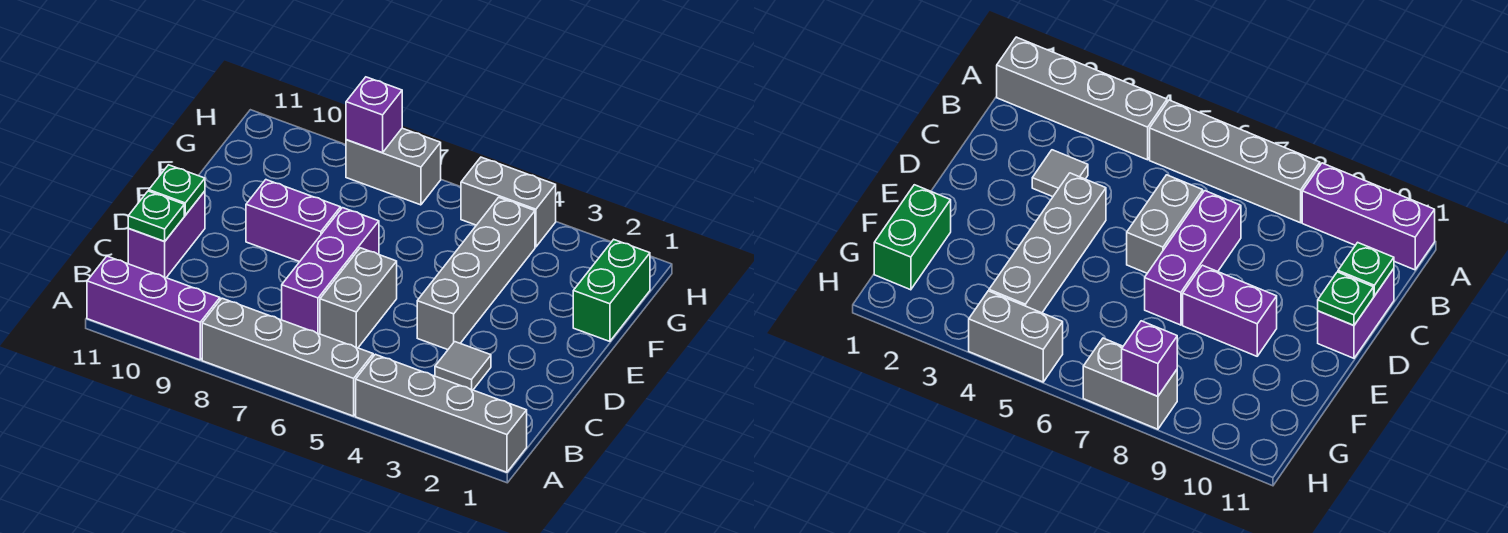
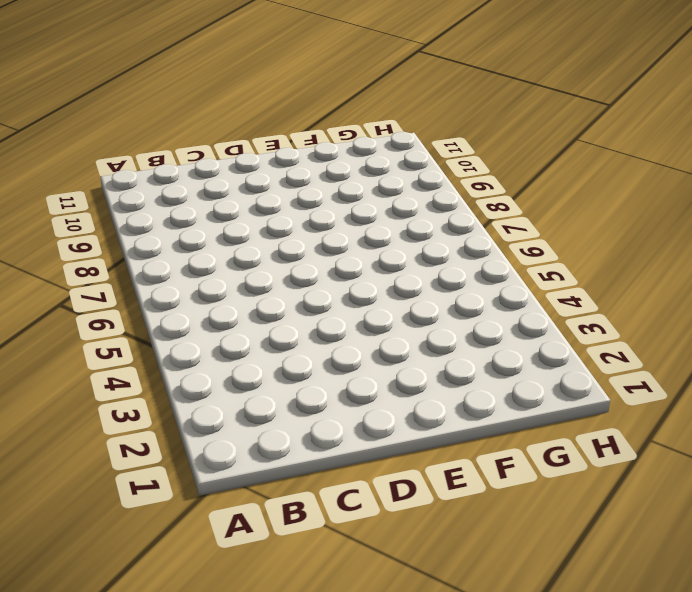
none -> grey brick A1:A4 level 1
none -> grey brick A5:A8 level 1
none -> purple brick A9:A11 level 1

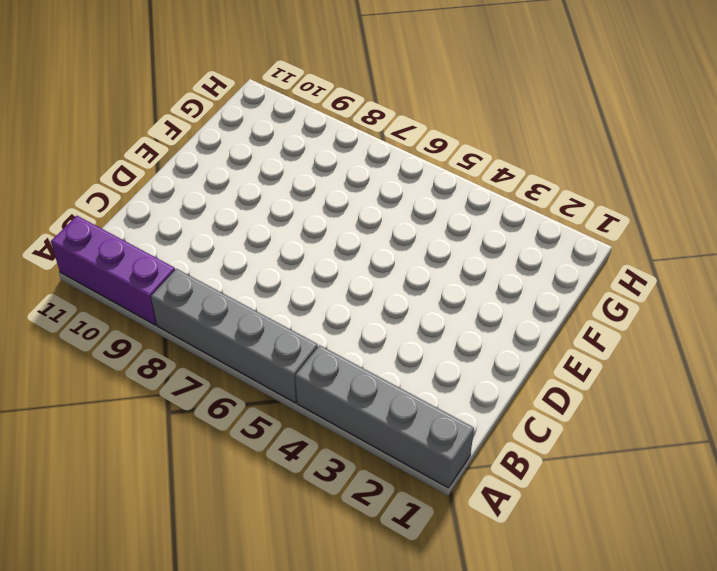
none -> grey tile C3 level 1
none -> grey brick C6:D6 level 1
none -> purple brick C7:E7 level 1

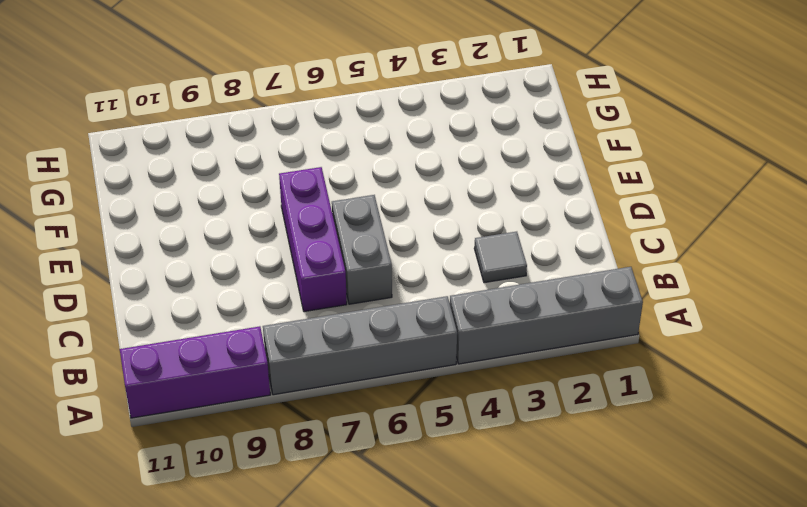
none -> purple brick C11:D11 level 1
none -> grey brick D4:G4 level 1
none -> purple brick E8:E9 level 1

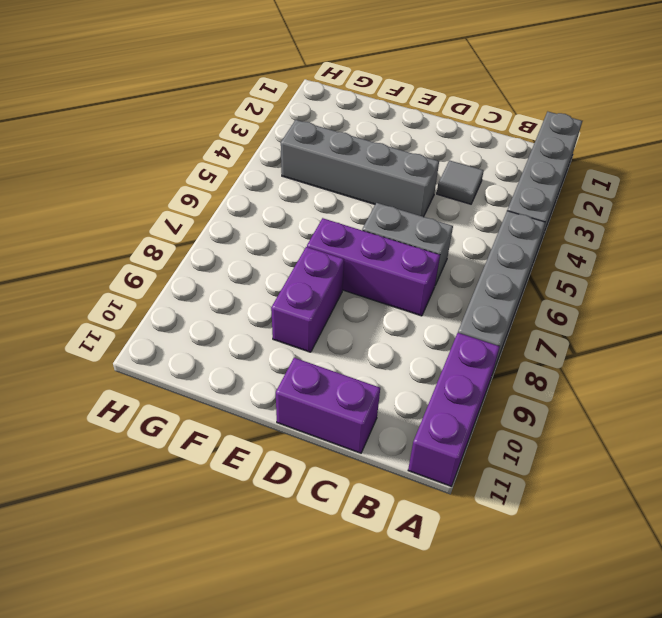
none -> green brick F1:G1 level 1
none -> grey brick H4:H5 level 1
none -> grey brick H7:H8 level 1

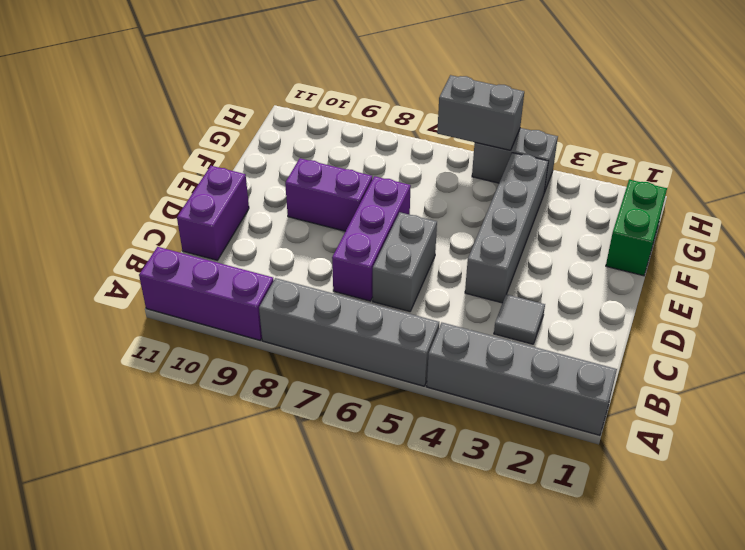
grey brick H5:H6 level 2 -> grey brick H7:H8 level 1
none -> green plate C11 level 2
none -> green plate D11 level 2
none -> purple brick H8 level 2

